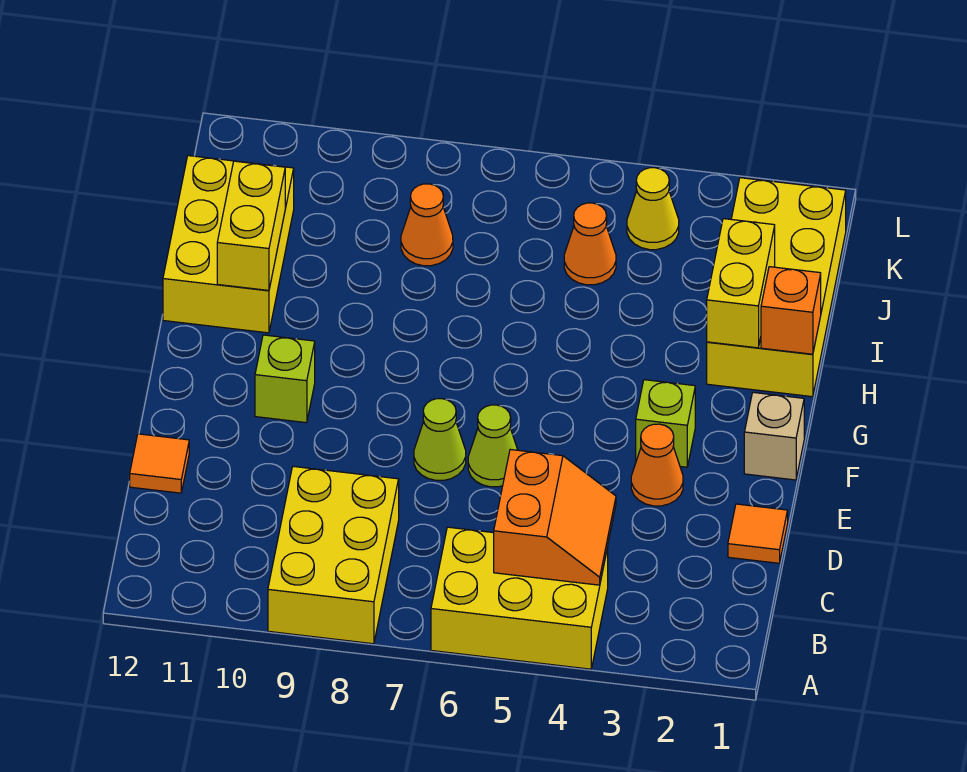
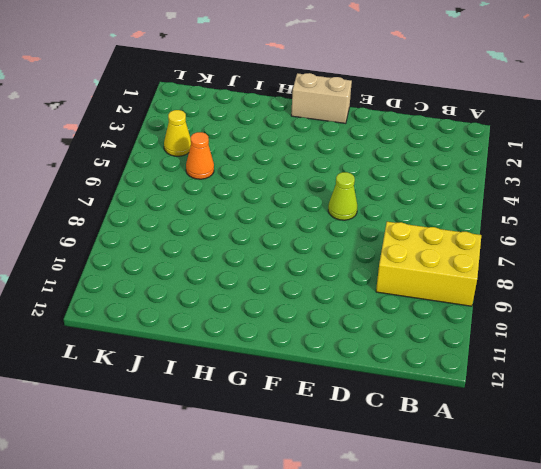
tan brick F1:G1 level 1 -> tan brick F1 level 1
none -> yellow brick A4:B6 level 1
none -> orange tile D1 level 1
none -> orange tile D12 level 1

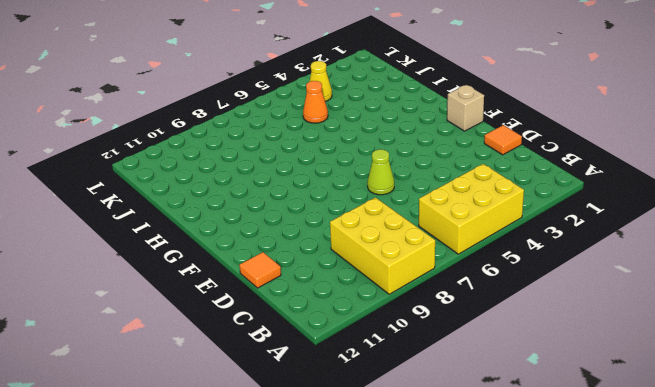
none -> orange cone E3 level 1
none -> lime cone E7 level 1
none -> lime brick F3 level 1

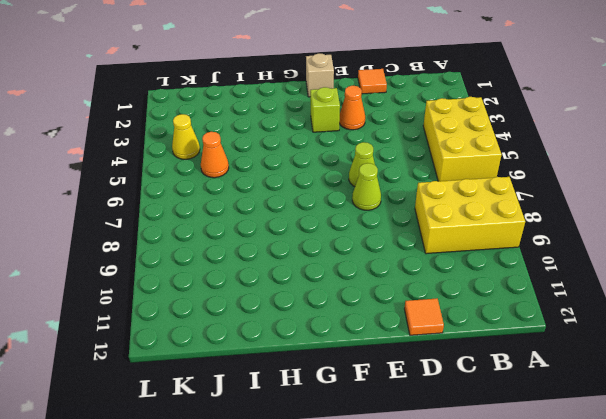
none -> lime brick F10 level 1
none -> yellow brick H1:K2 level 1
none -> yellow brick H11:J12 level 1

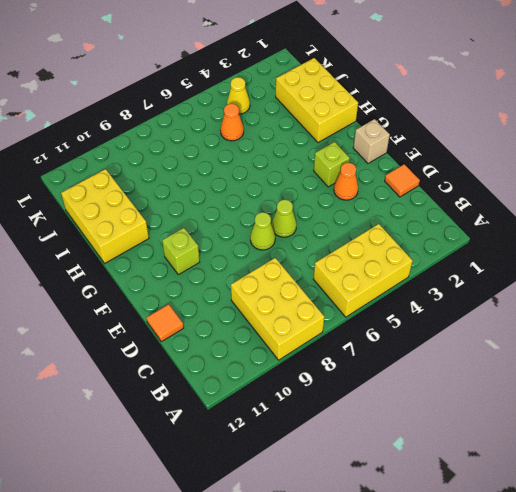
yellow brick H1:J2 level 1 -> yellow brick H1:K2 level 1
none -> orange cone J8 level 1
none -> orange slope B4:C5 level 2 top 5
none -> orange brick H1 level 2

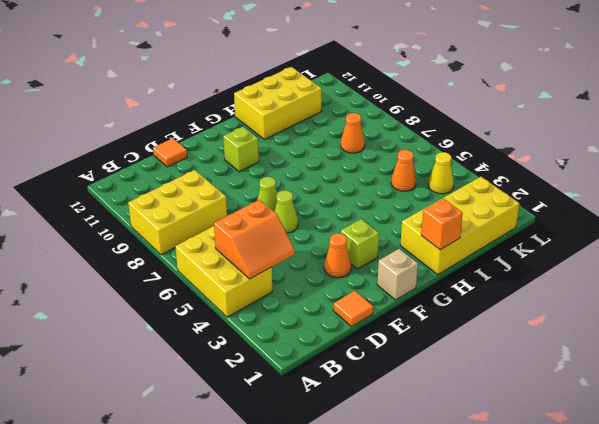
none -> yellow brick H2:I2 level 2
none -> yellow brick H11:I11 level 2

